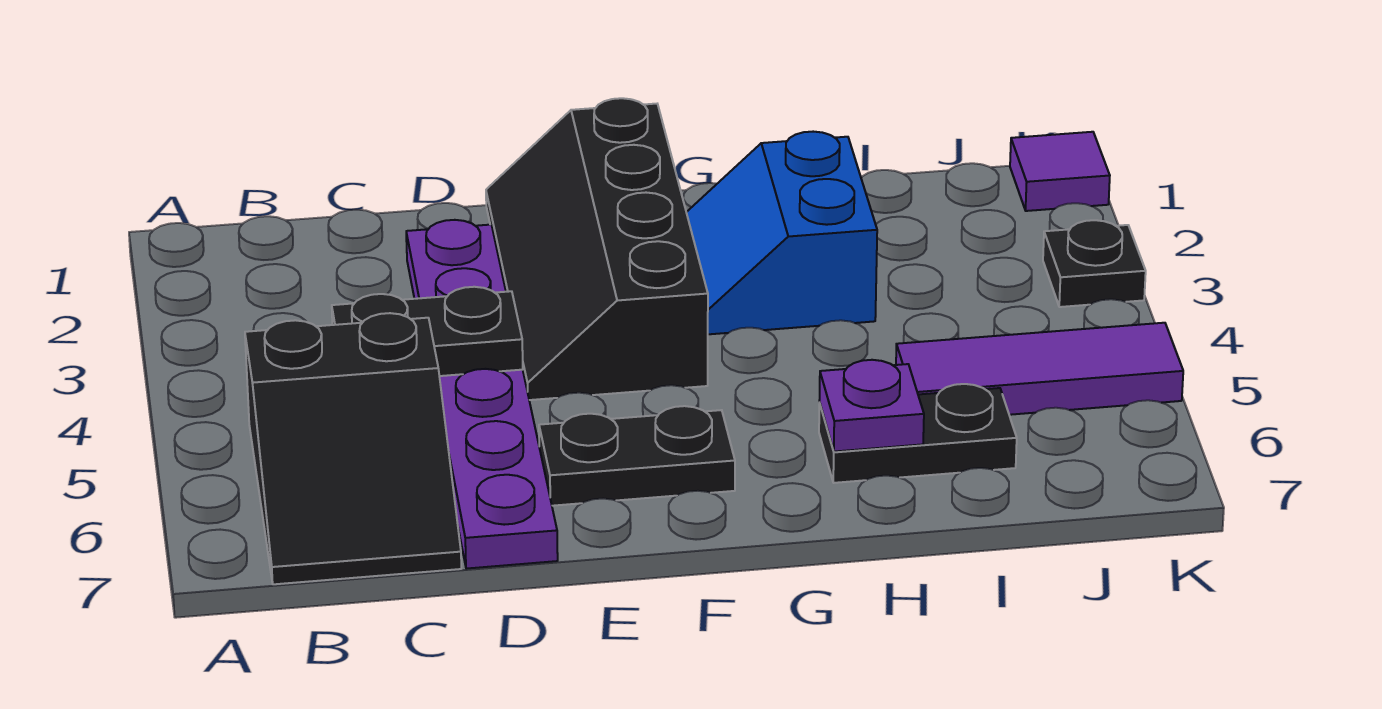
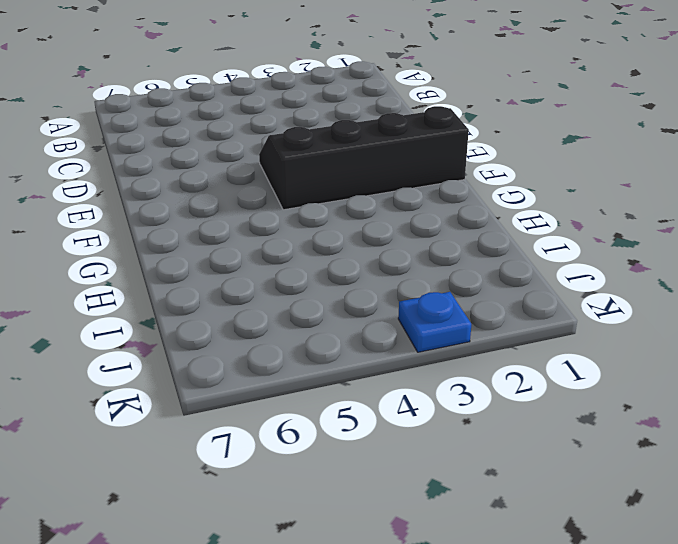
blue plate K3 level 1 -> black plate K3 level 1
none -> black slope B5:C7 level 1 top 5
none -> purple plate D2:D7 level 1

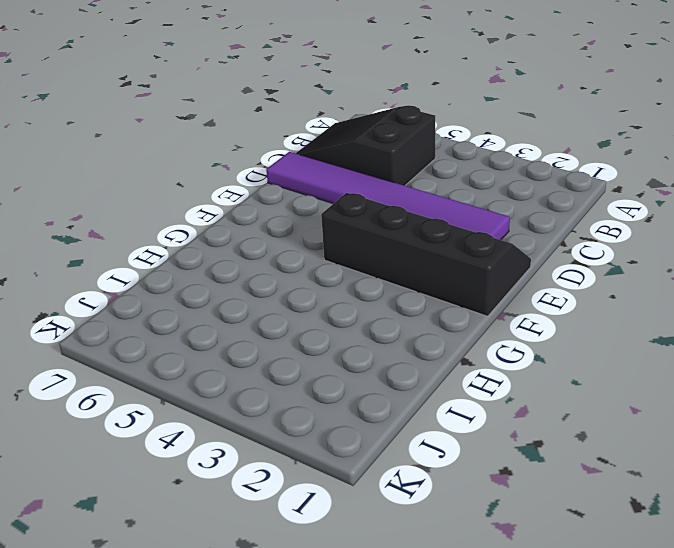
purple tile D2:D7 level 1 -> purple plate D2:D7 level 1
none -> black plate E6:F6 level 1
none -> blue slope G2:H3 level 1 top H

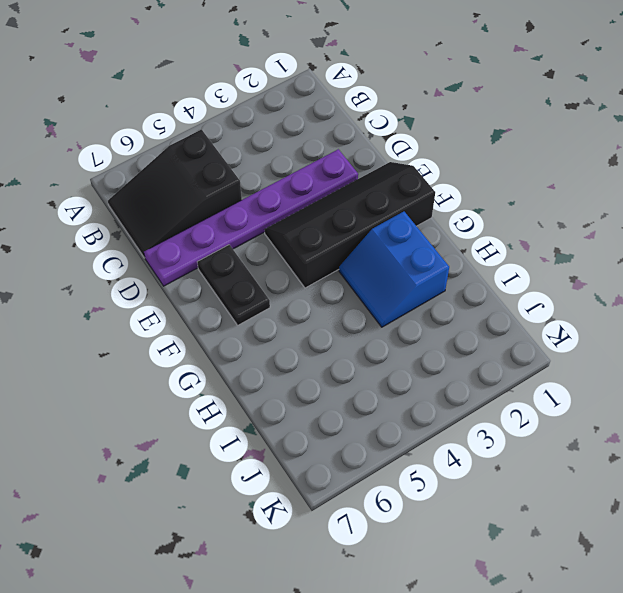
blue slope G2:H3 level 1 top 2 -> blue slope G2:H3 level 1 top H
none -> black plate H6:I6 level 1
none -> purple tile I5:K5 level 1

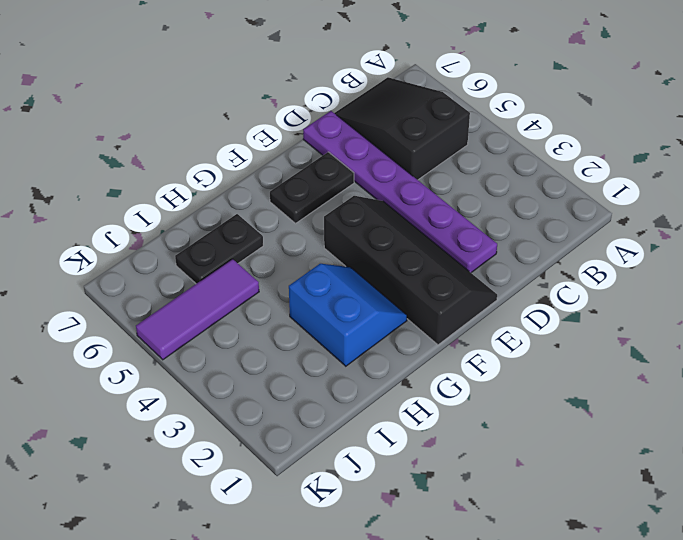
none -> purple tile K1 level 1
none -> black plate K3 level 1

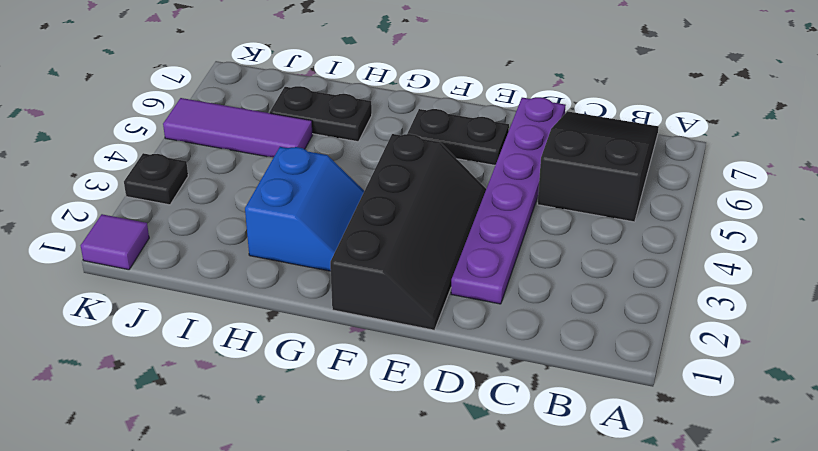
none -> black plate C4:D4 level 2
none -> purple plate H6 level 2

